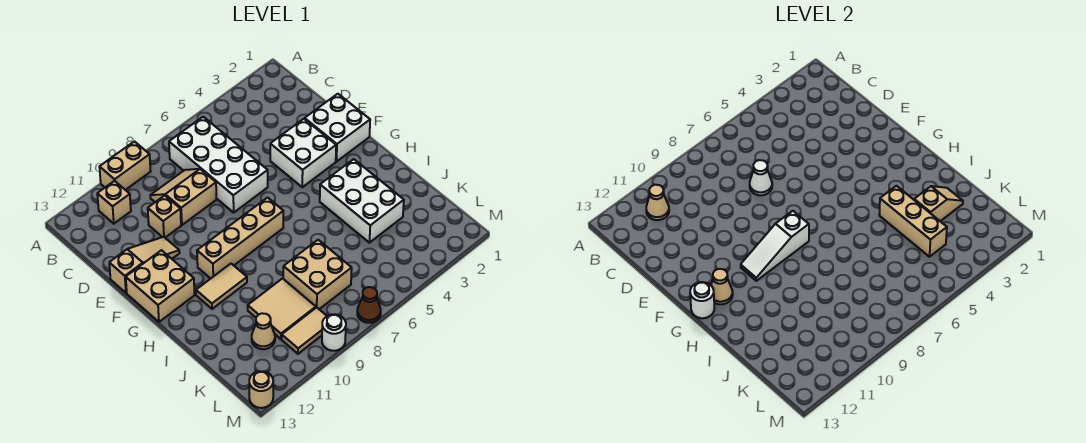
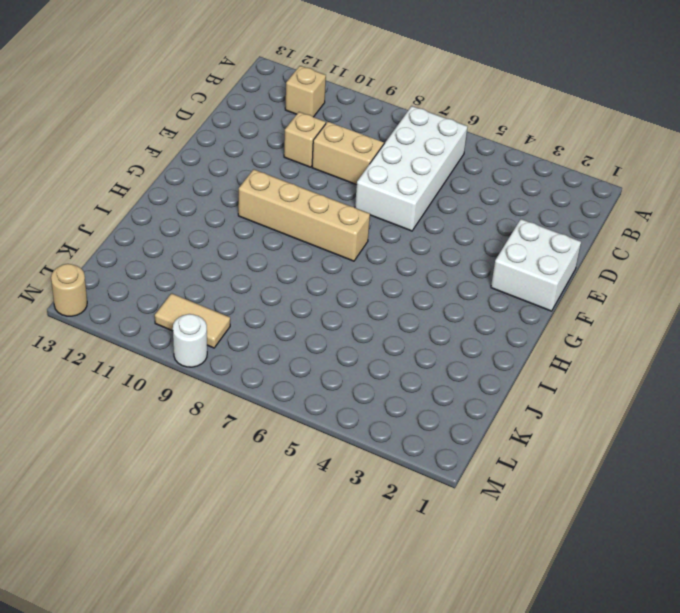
none -> tan brick A9:A10 level 1
none -> white brick E3:F4 level 1
none -> tan slope E11:E13 level 1 top 13

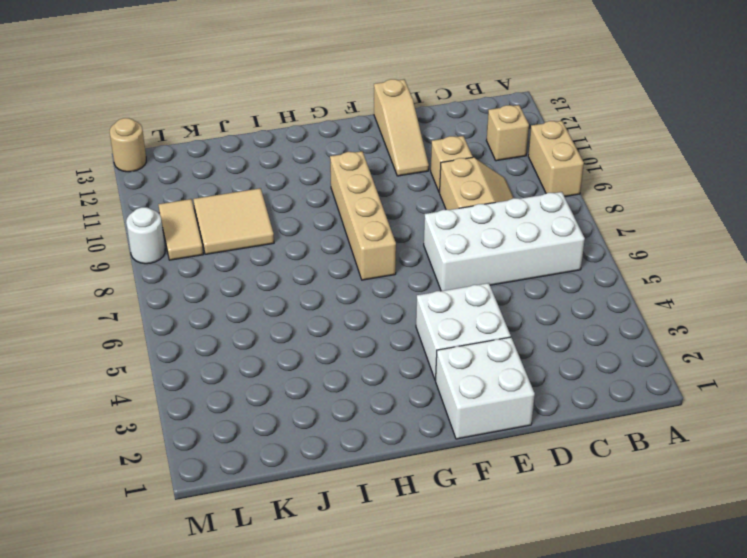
none -> tan brick F12:G13 level 1
none -> white brick H3:J4 level 1
none -> tan tile H10:H11 level 1

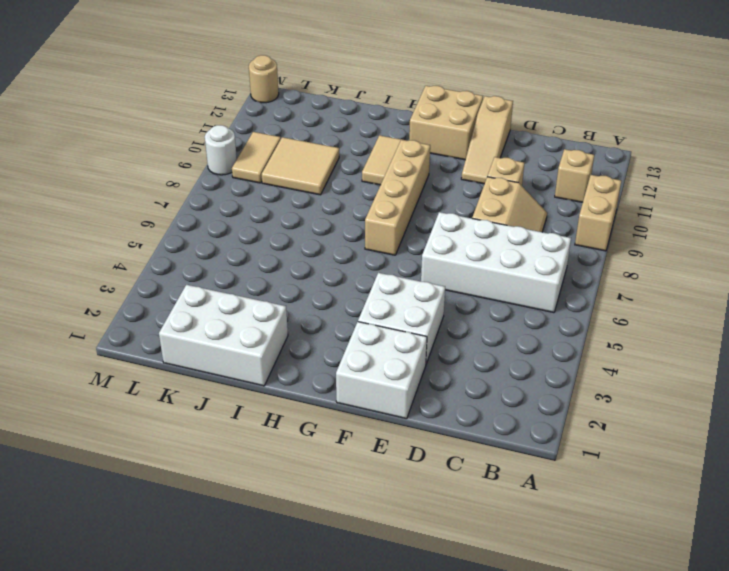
white brick I1:K2 level 1 -> white brick H3:J4 level 1
none -> tan brick J7:K8 level 1
none -> tan cone K11 level 1
none -> brown cone M7 level 1

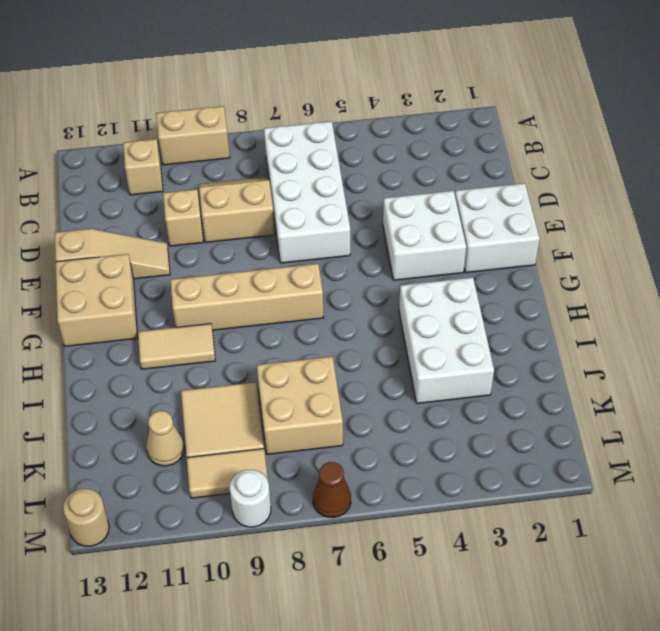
none -> tan cone B11 level 2
none -> white cone D7 level 2
none -> white slope G8:G10 level 2 top 8

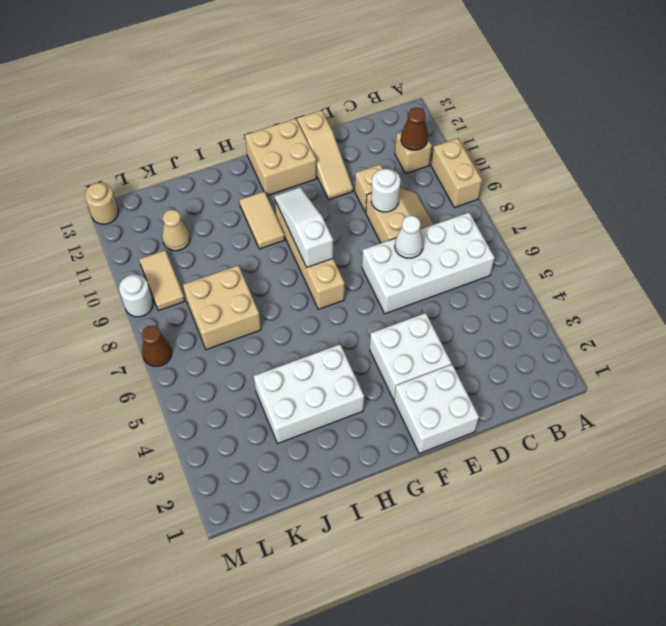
brown cone B11 level 2 -> tan cone B11 level 2
white round brick D9 level 2 -> white round brick G13 level 2
none -> tan tile J9:K10 level 1
none -> tan cone G12 level 2
none -> tan brick I4:K4 level 2

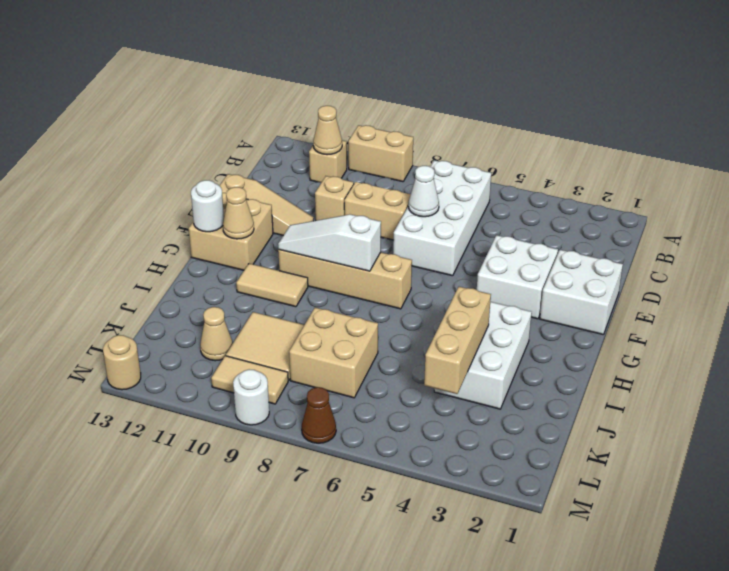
none -> tan slope J2:J3 level 2 top 3

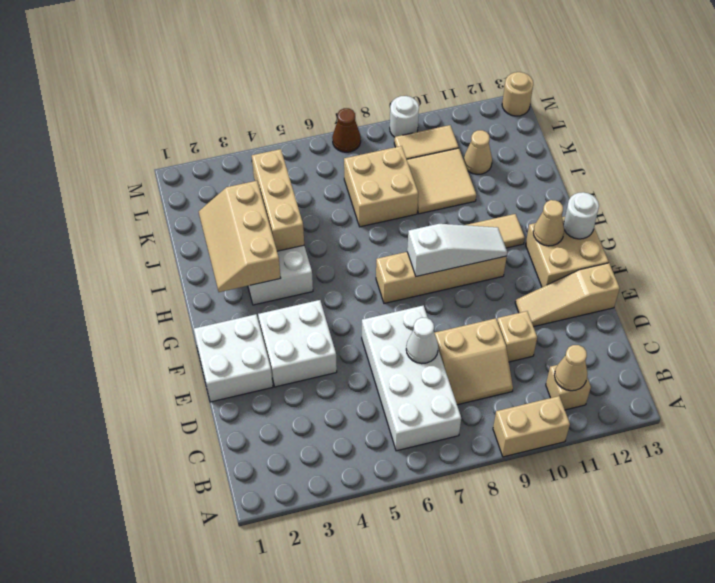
tan slope H2:J3 level 2 top 3 -> tan slope J2:J3 level 2 top 3

